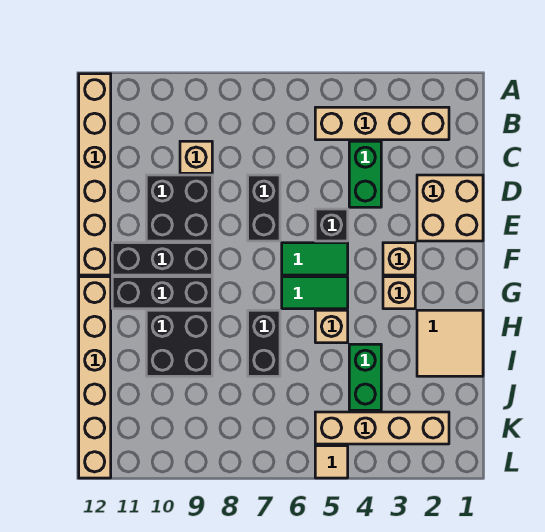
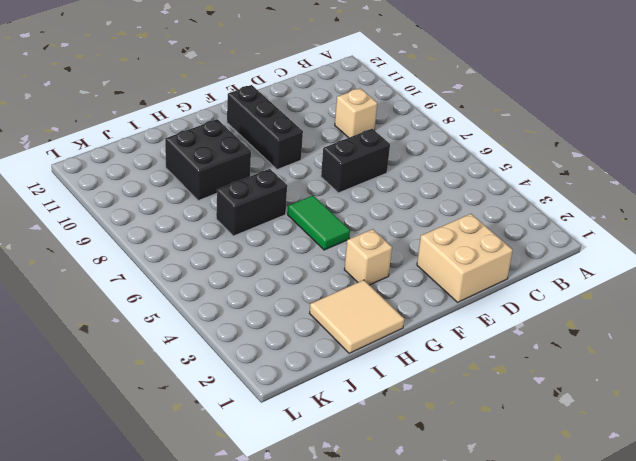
none -> tan brick A12:F12 level 1
none -> tan brick B2:B5 level 1
none -> green brick C4:D4 level 1

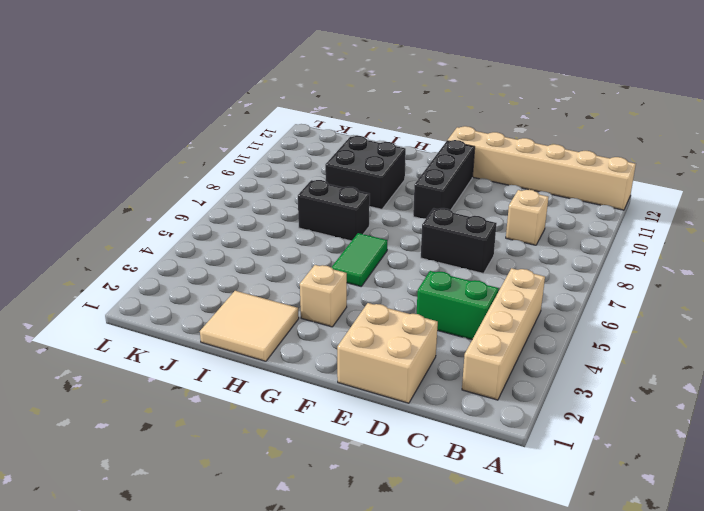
none -> black brick D9:E10 level 1
none -> black brick E5 level 1
none -> tan brick F3 level 1

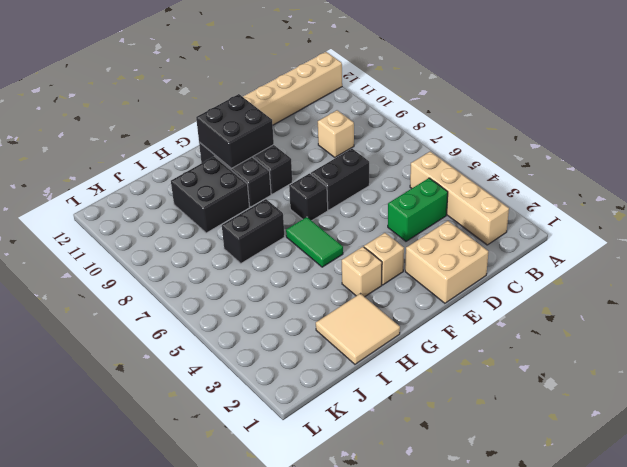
black brick F7 level 1 -> black brick E5 level 1
black brick F10:G11 level 2 -> black brick D9:E10 level 1
none -> green tile F5:F6 level 1
none -> tan brick G12:L12 level 1
none -> tan brick H5 level 1

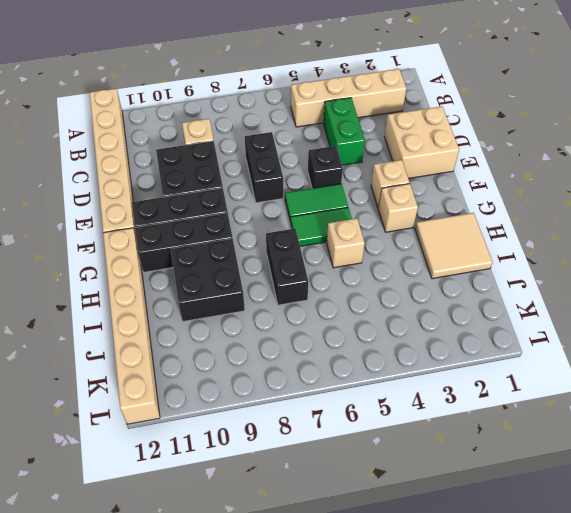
none -> green brick I4:J4 level 1
none -> tan brick K2:K5 level 1
none -> tan tile L5 level 1

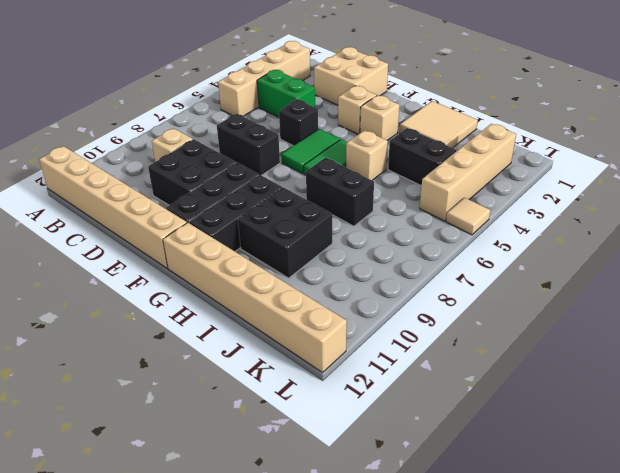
black brick I4:J4 level 1 -> green brick I4:J4 level 1

